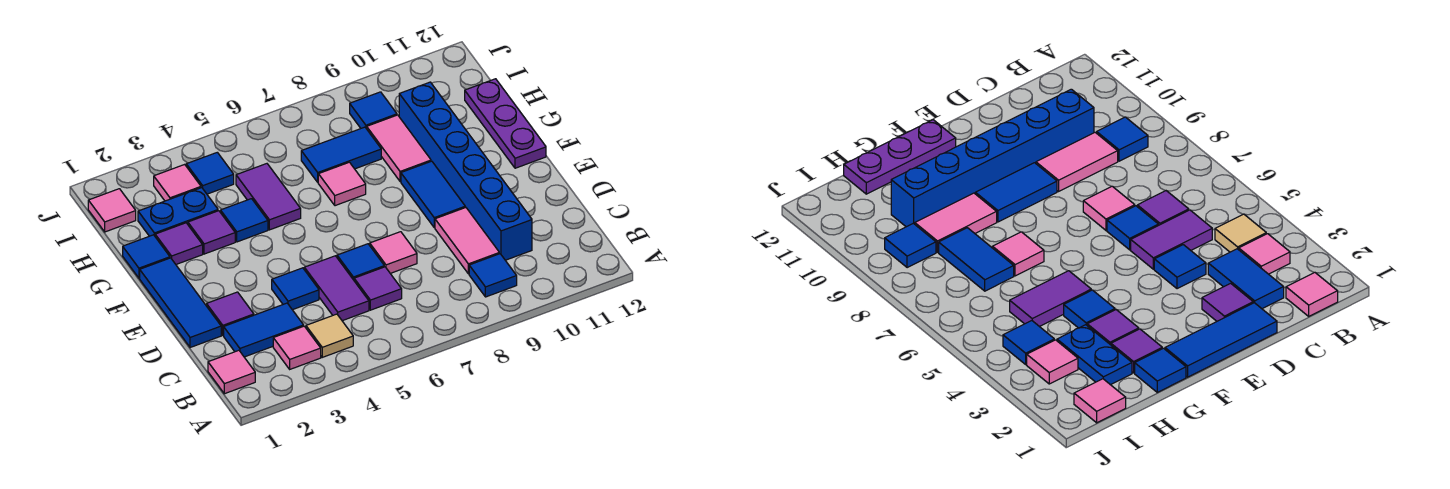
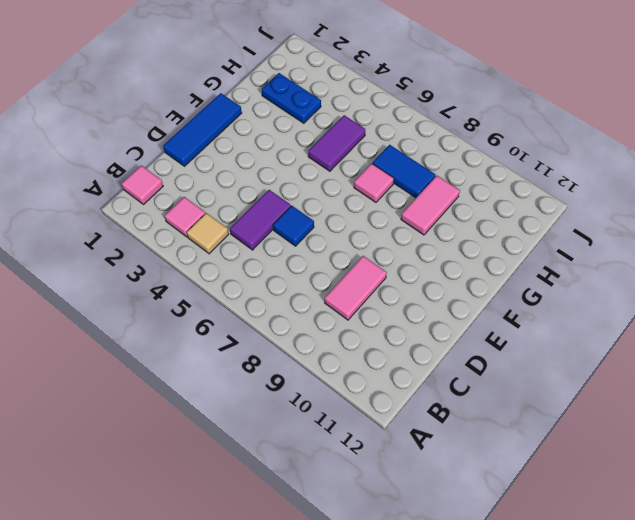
none -> blue tile B9 level 1
none -> blue tile C2:C3 level 1
none -> purple tile C6 level 1

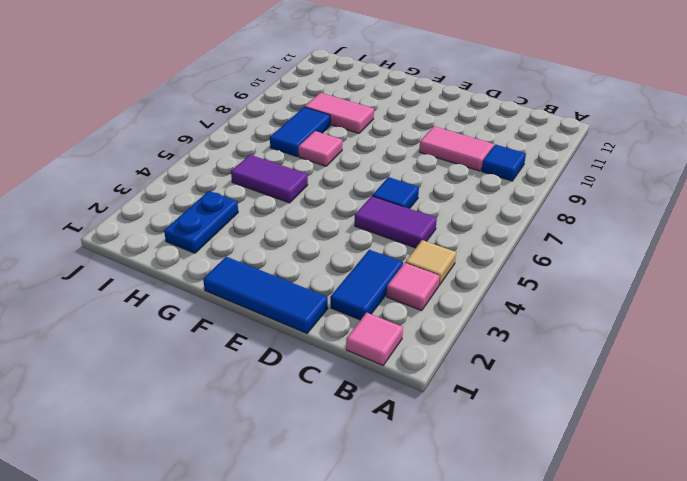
none -> purple tile C6 level 1
none -> blue brick C10:H10 level 1
none -> purple tile D2 level 1

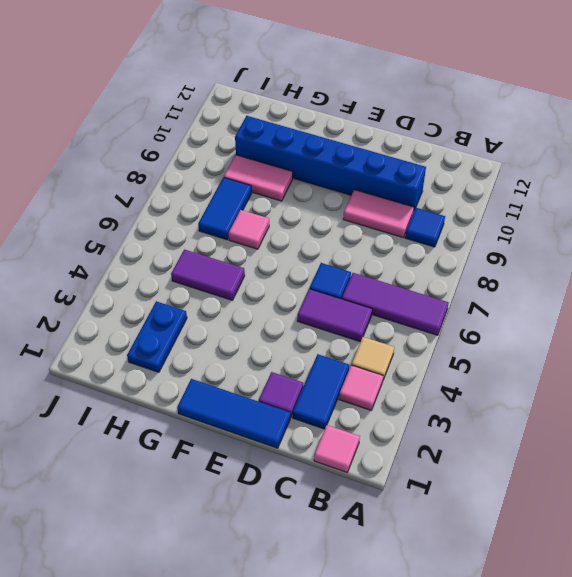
purple tile A6:C6 level 1 -> purple tile C6 level 1
none -> blue tile D4 level 1
none -> pink tile D7 level 1
none -> blue tile E9:F9 level 1

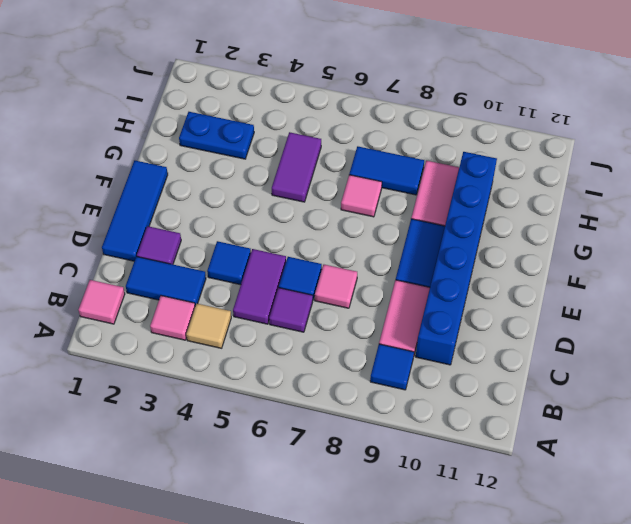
none -> purple plate F12:H12 level 1
none -> blue tile G1 level 1
none -> purple tile G2 level 1

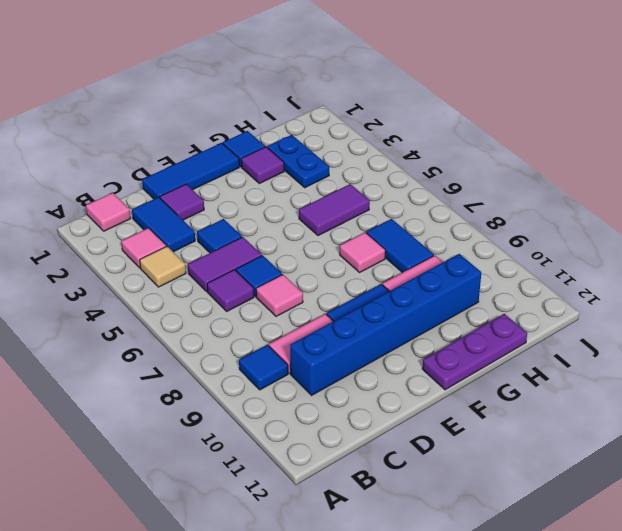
none -> purple tile G3 level 1
none -> blue tile G4 level 1
none -> pink tile I1 level 1

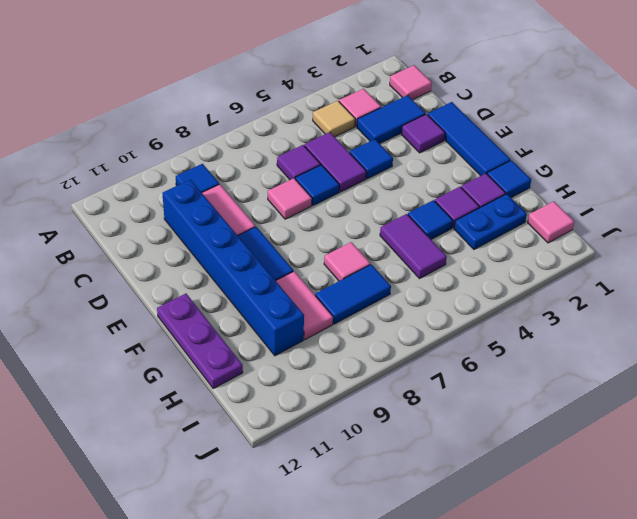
none -> pink tile I3 level 1
none -> blue tile I4 level 1
none -> blue tile I9 level 1

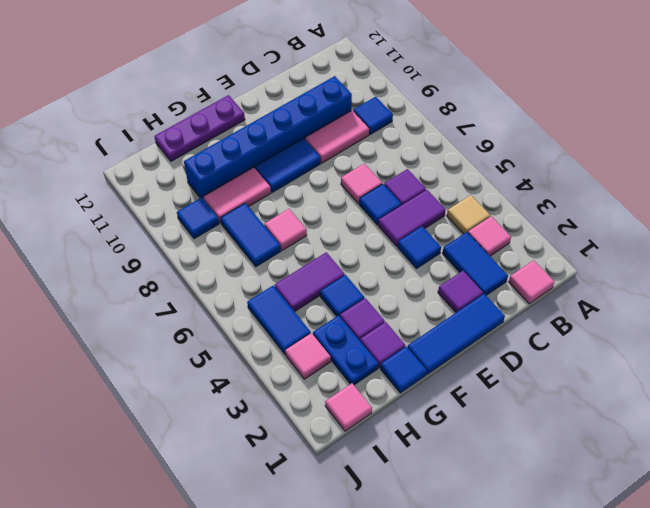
blue tile I4:I5 level 1 -> blue tile I4 level 1

